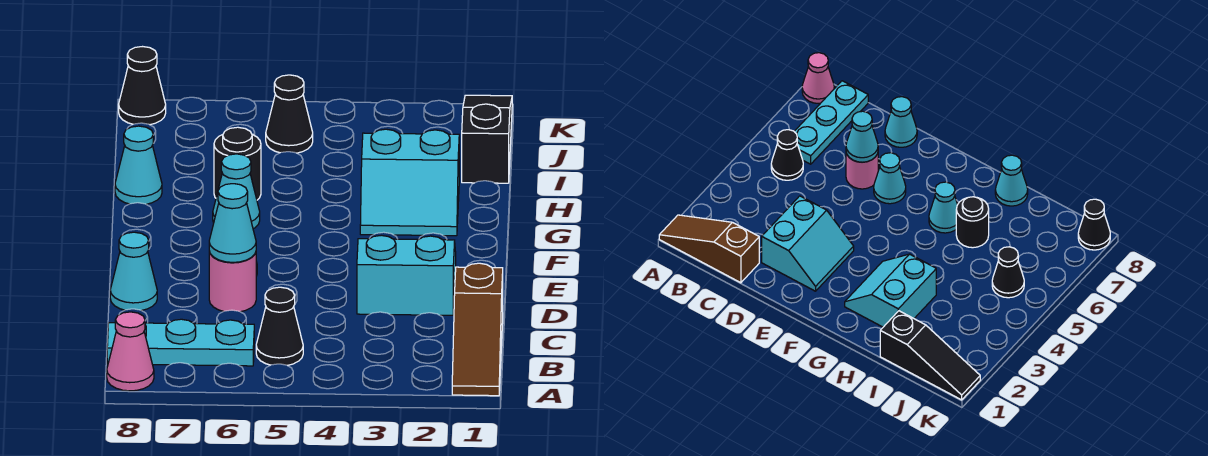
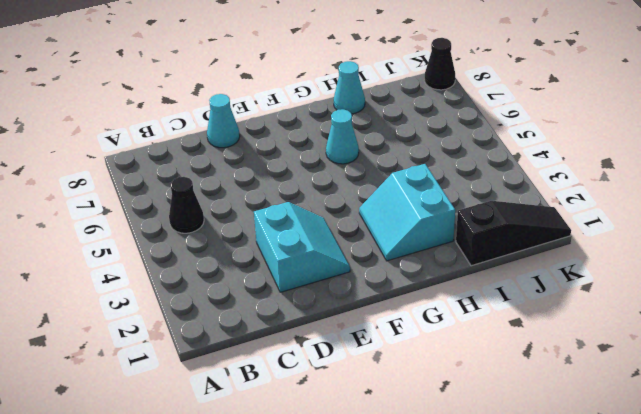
none -> brown slope A1:C1 level 1 top C
none -> pink cone A8 level 1
none -> cyan plate B6:B8 level 1

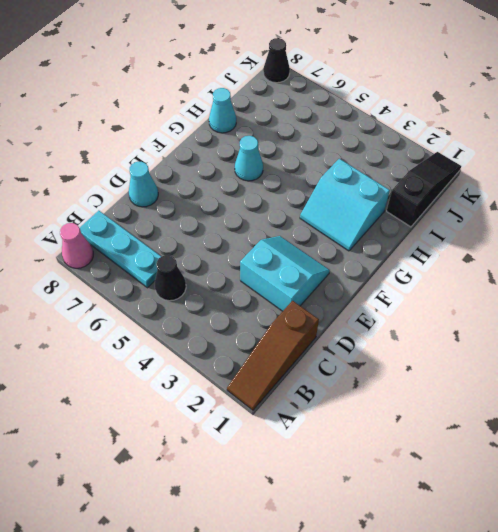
none -> pink round brick D6 level 1
none -> cyan cone E6 level 1
none -> black round brick H6 level 1

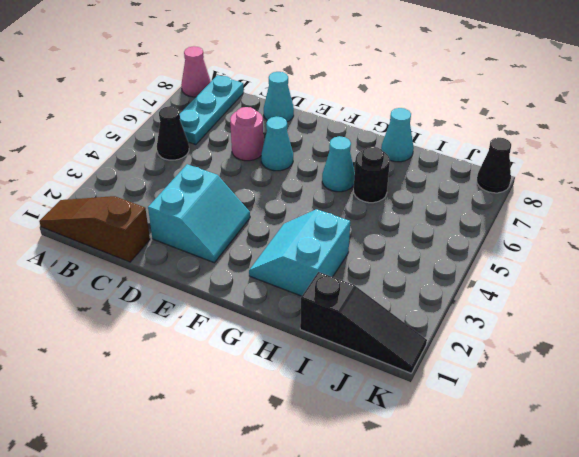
none -> black cone J5 level 1
none -> cyan cone D6 level 2

